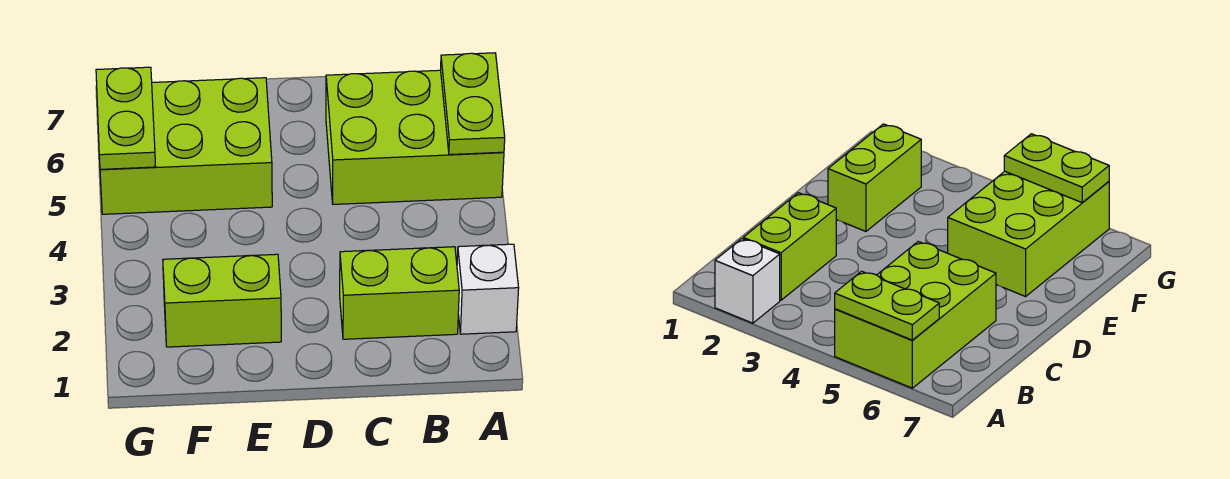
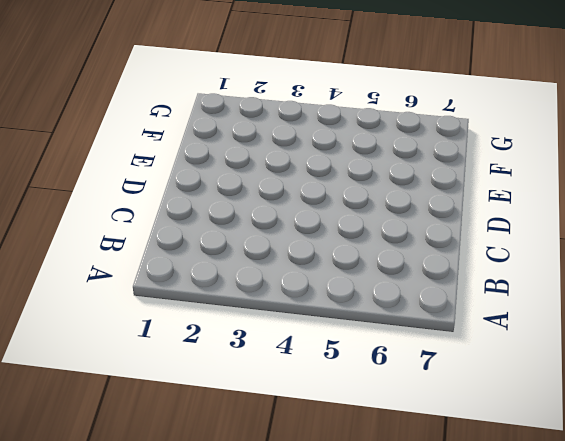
none -> white brick A2 level 1
none -> lime brick A5:C6 level 1

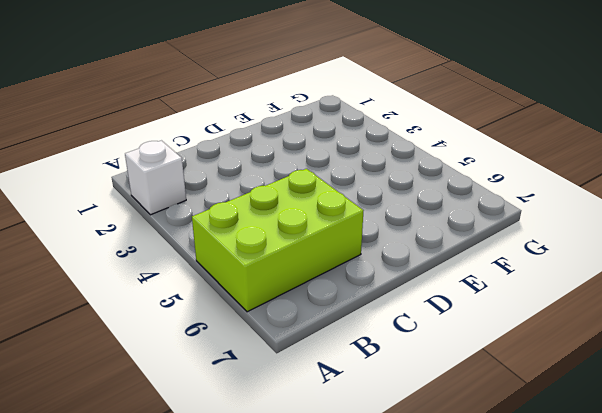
none -> lime brick B2:C2 level 1
none -> lime brick E2:F2 level 1

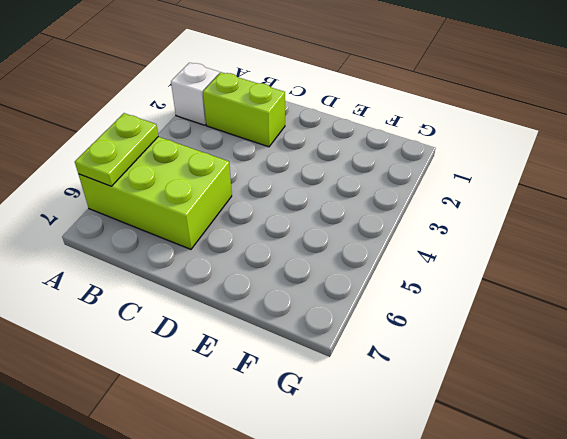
none -> lime brick E2:F2 level 1
none -> lime brick E5:G6 level 1

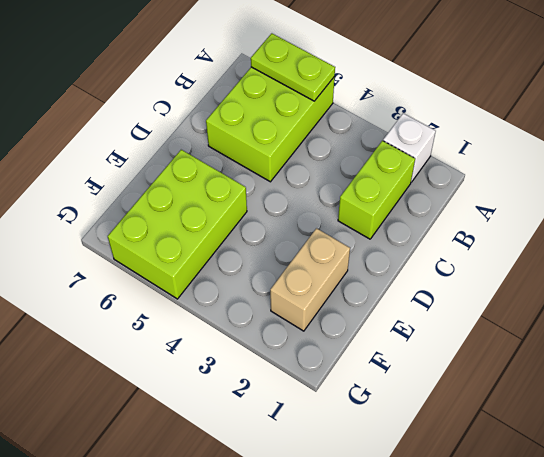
tan brick E2:F2 level 1 -> lime brick E2:F2 level 1
none -> lime plate G5:G6 level 2

